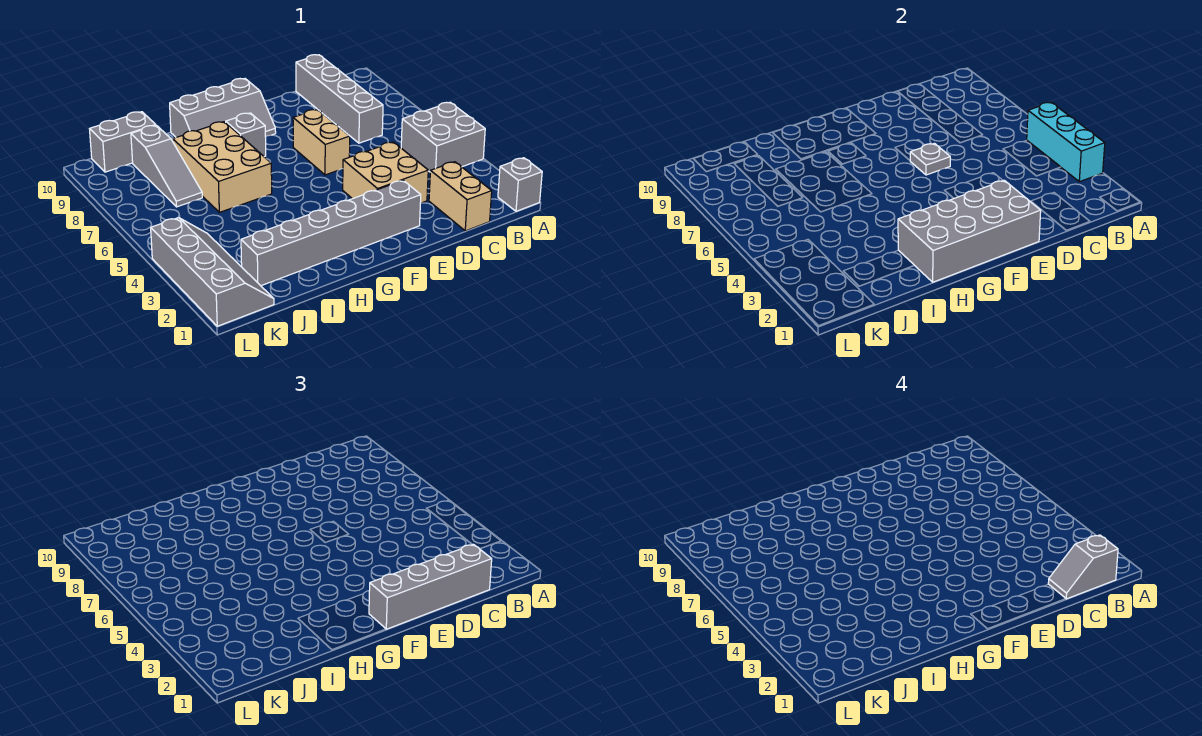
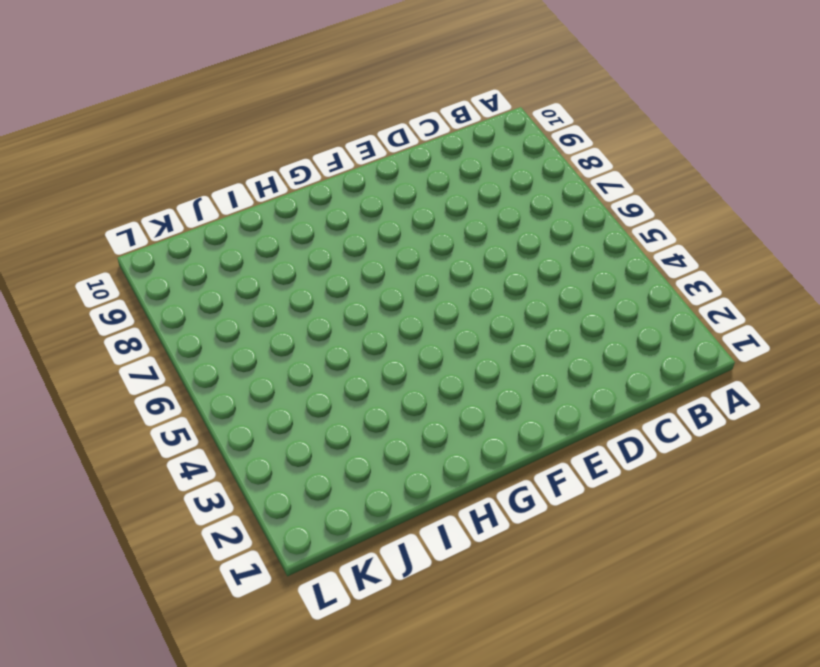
none -> grey brick A1 level 1
none -> grey brick A4:B5 level 1
none -> tan brick C1:C2 level 1

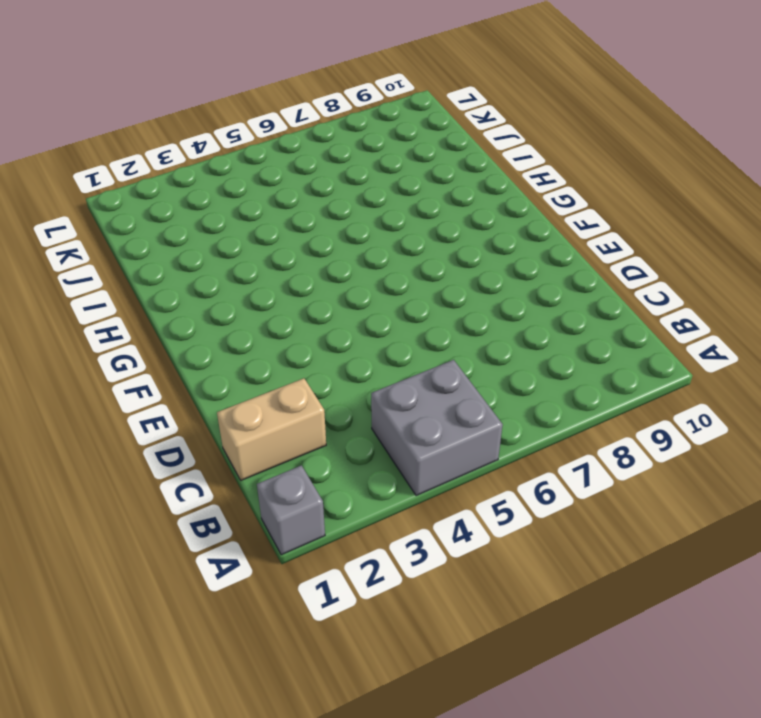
none -> grey brick C7:C10 level 1
none -> tan brick D3:E4 level 1
none -> grey brick E2:J2 level 1

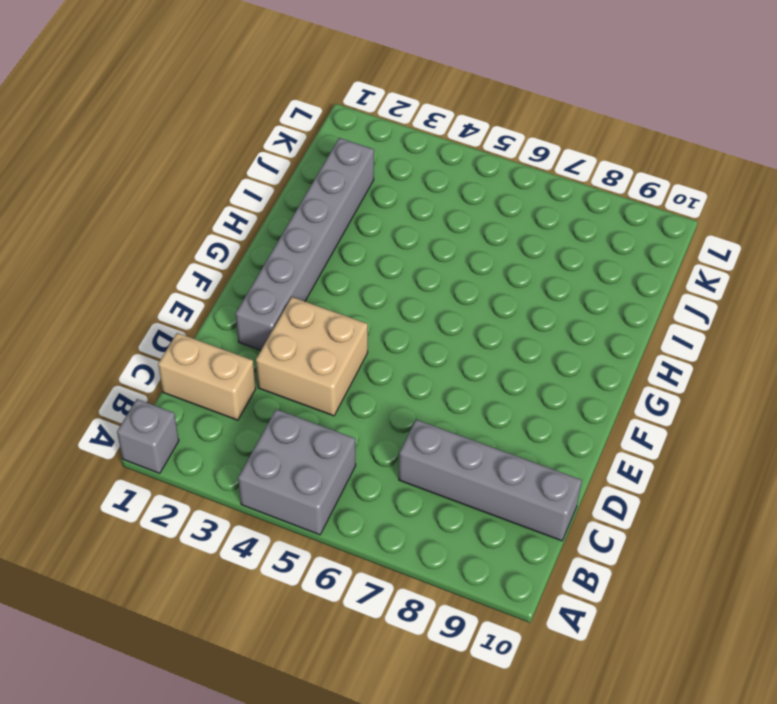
none -> tan brick E6:E7 level 1
none -> grey slope F9:H10 level 1 top 10
none -> grey brick G8 level 1

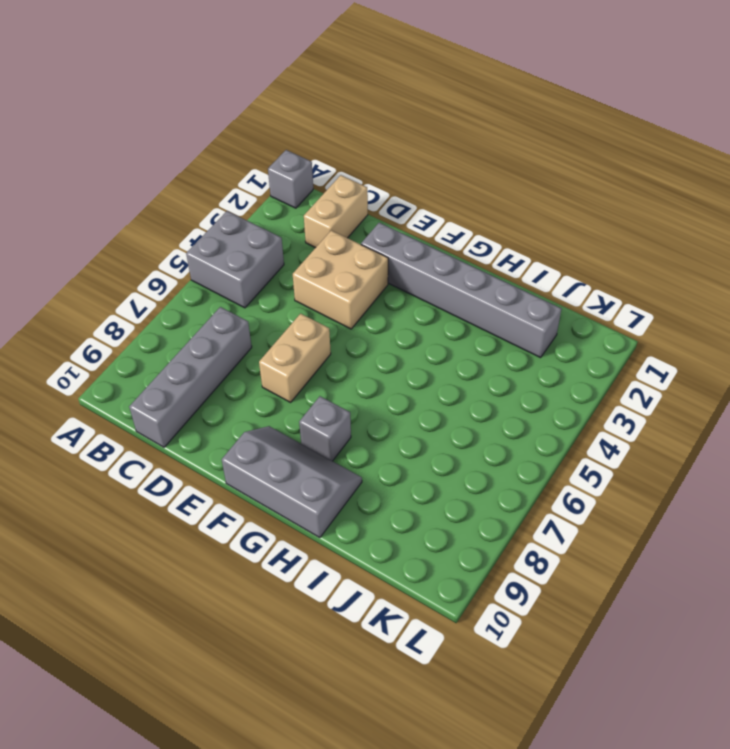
none -> tan brick H6:I8 level 1
none -> grey slope J7:J9 level 1 top 9
none -> grey brick J10:K10 level 1

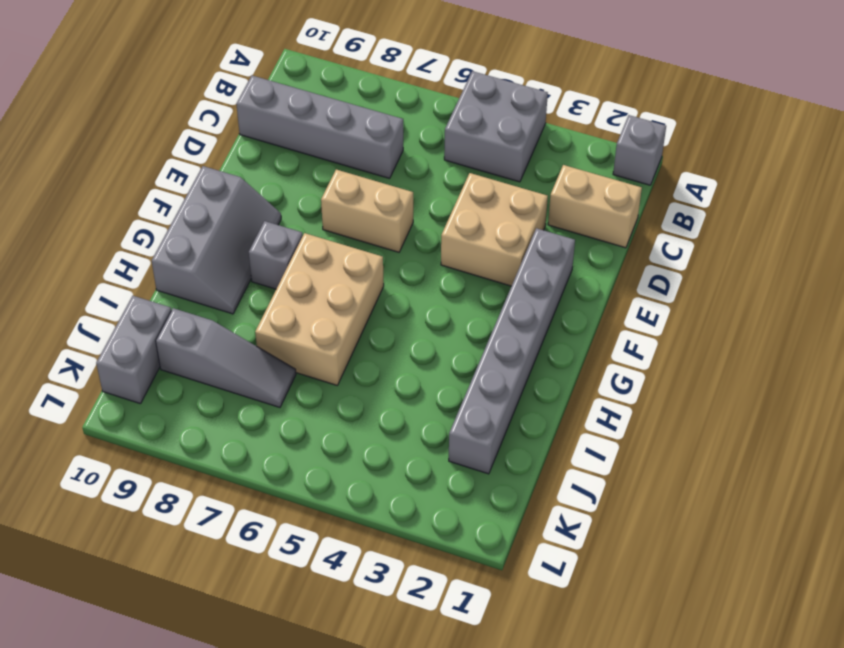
tan brick G6:I7 level 1 -> tan brick H6:I8 level 1
none -> grey slope K1:L4 level 1 top L
none -> cyan brick A3:A5 level 2
none -> grey brick E1:H2 level 2

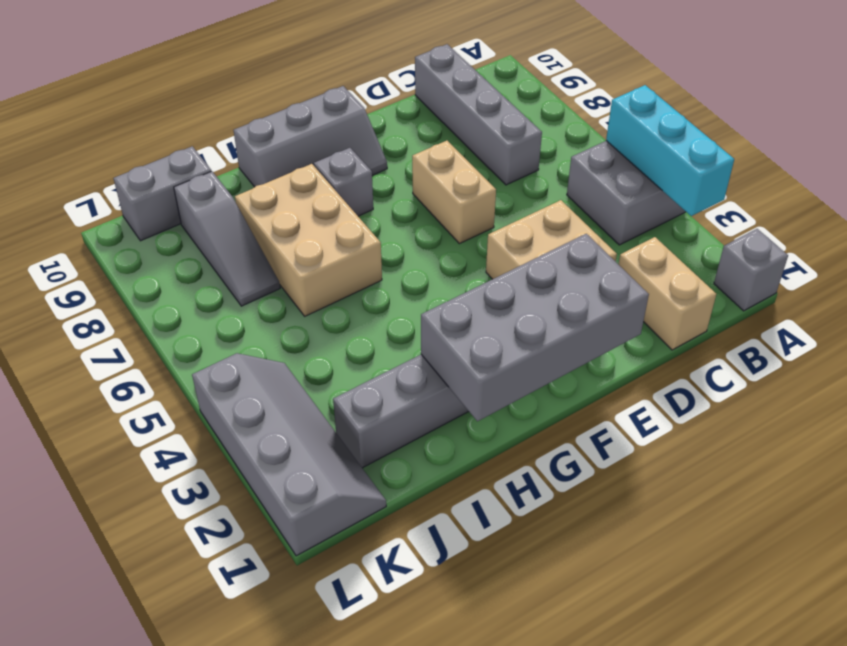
none -> grey plate E6 level 2
none -> grey brick C1:F1 level 3
none -> grey slope B1:C1 level 4 top B

